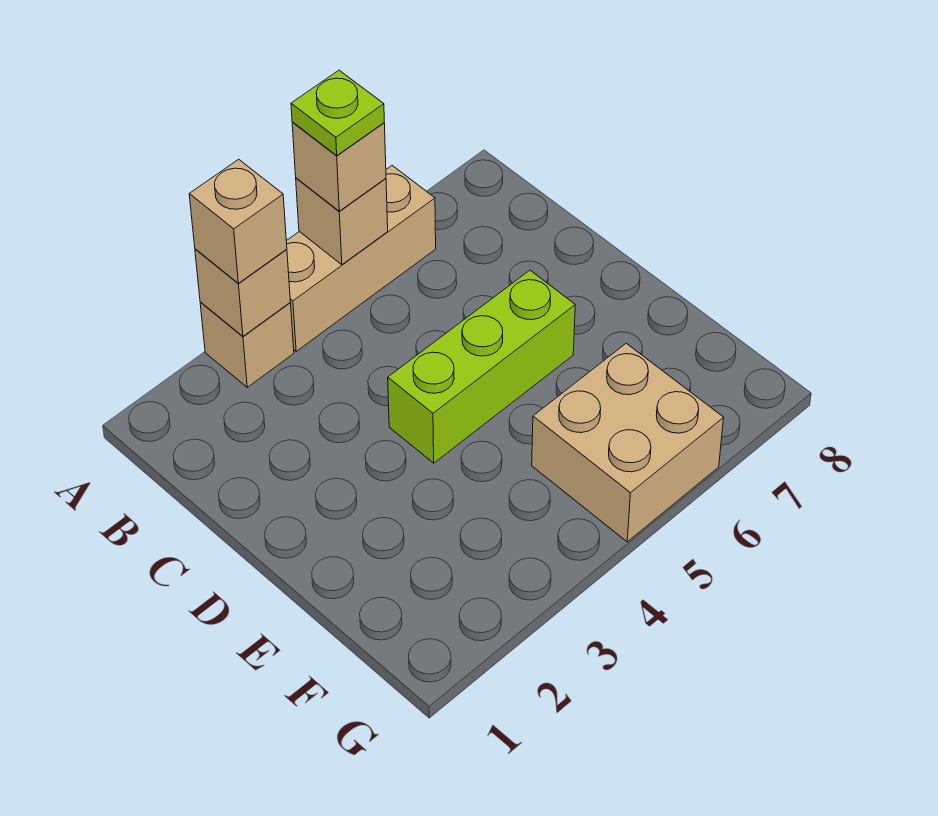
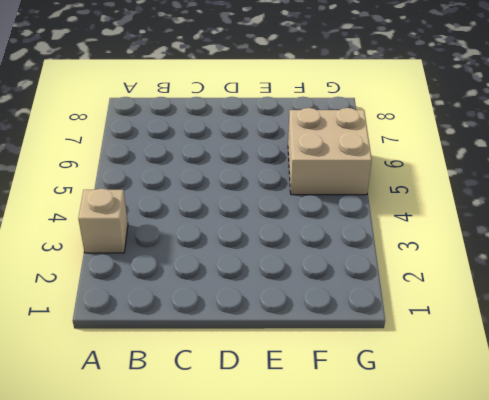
none -> tan brick A4:A6 level 1
none -> lime brick D4:D6 level 1

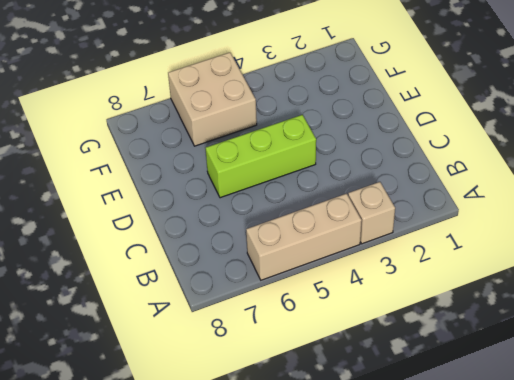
none -> tan brick A3 level 2
none -> tan brick A5 level 2

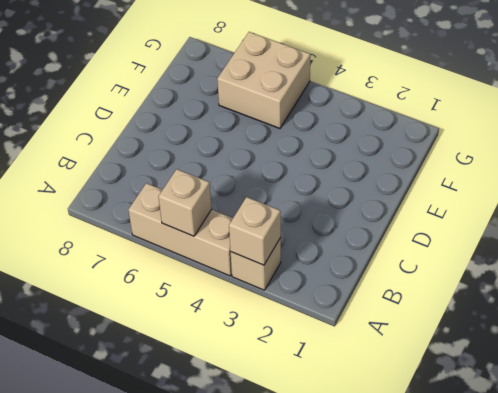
none -> lime brick D4:D6 level 1
none -> tan brick A3 level 3

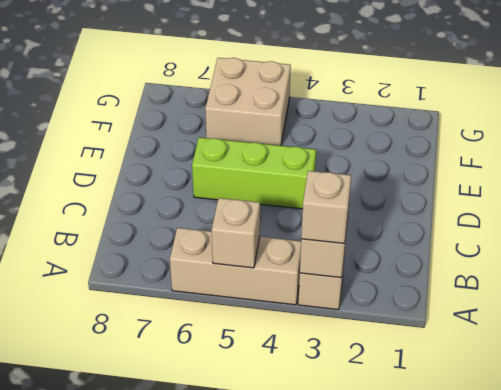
none -> tan brick A5 level 3
none -> lime plate A5 level 4

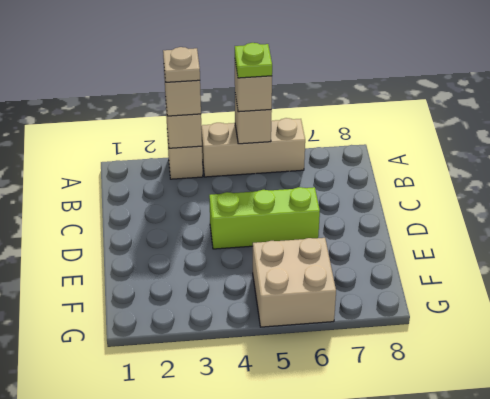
tan plate A3 level 4 -> none

